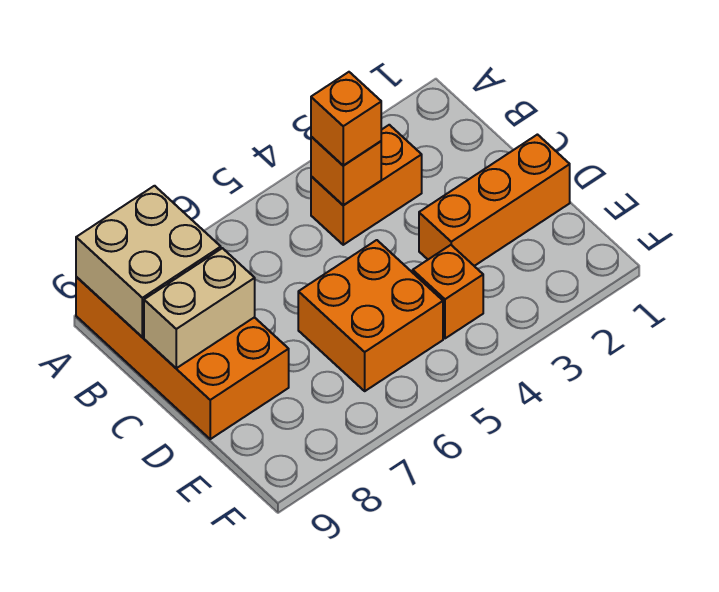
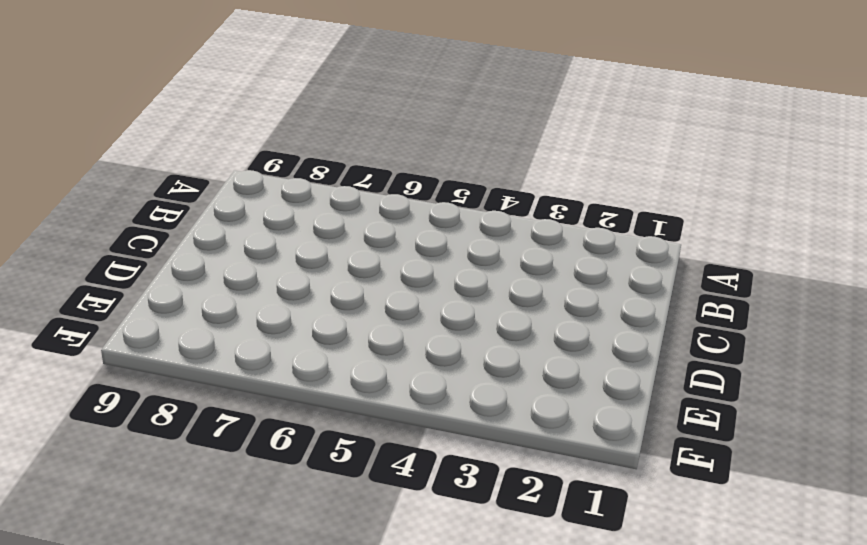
none -> orange brick A8:D9 level 1
none -> orange brick B3:B4 level 1

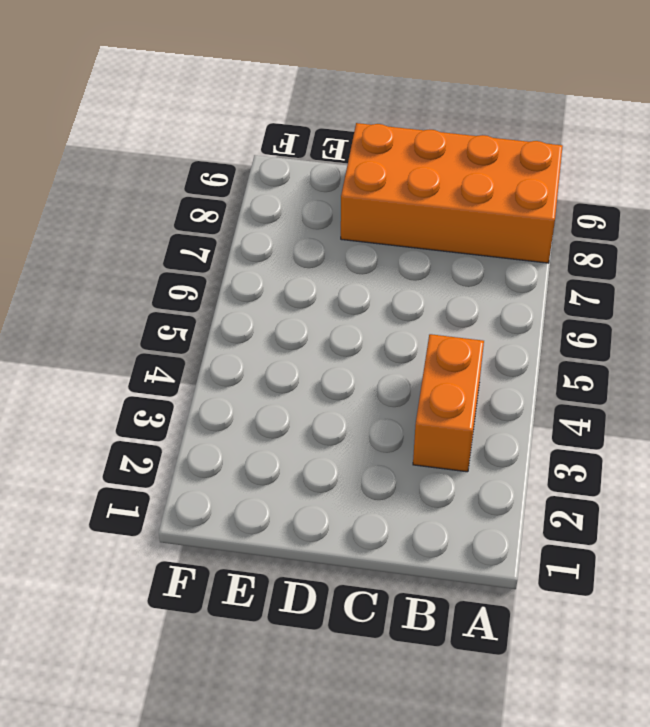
none -> orange brick D1:D3 level 1
none -> orange brick D5:E6 level 1

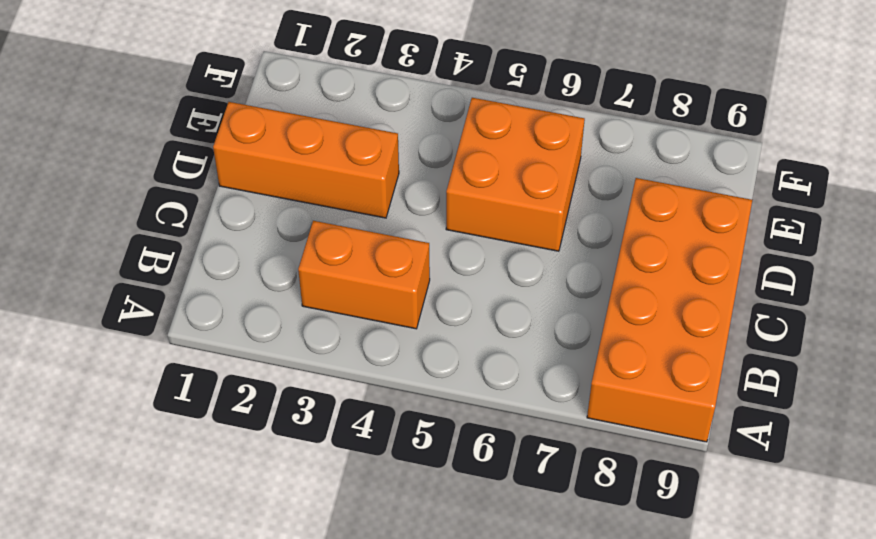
none -> orange brick E4 level 1
none -> tan brick A8:B9 level 2

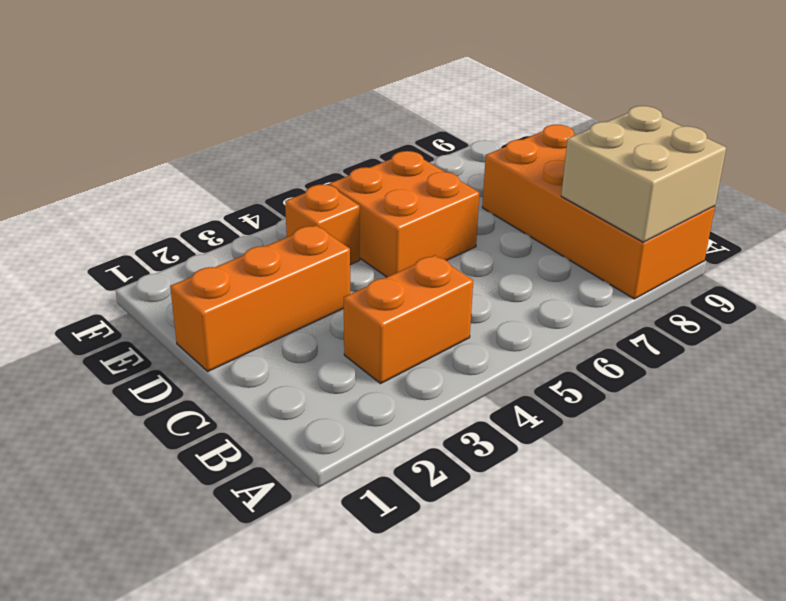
none -> orange brick B4 level 2
none -> tan brick C8:C9 level 2

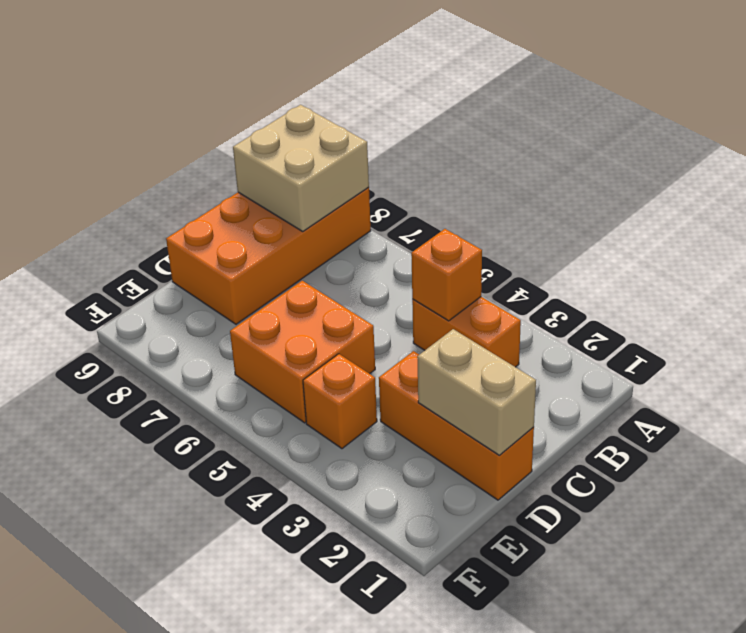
tan brick D1:D2 level 2 -> tan brick C8:C9 level 2
none -> orange brick B4 level 3

